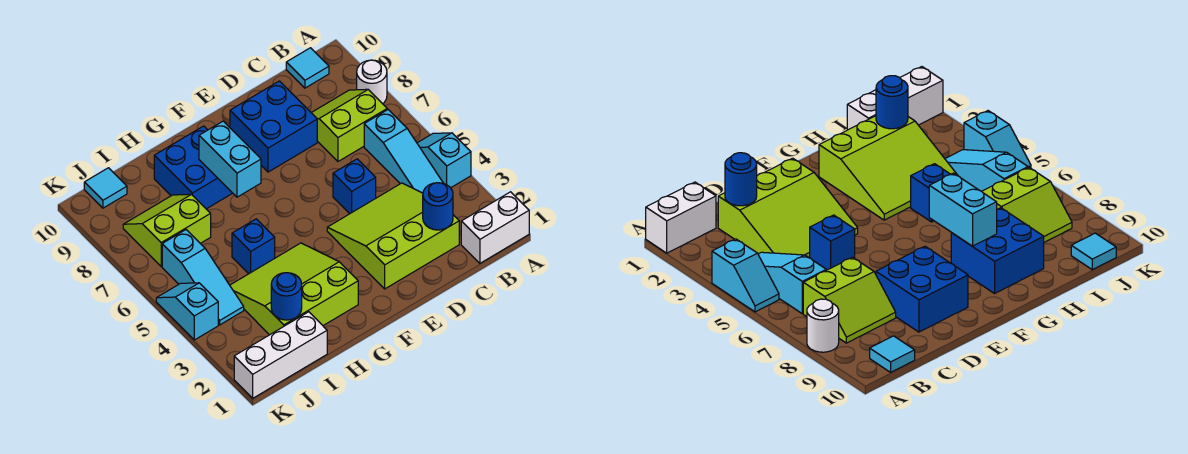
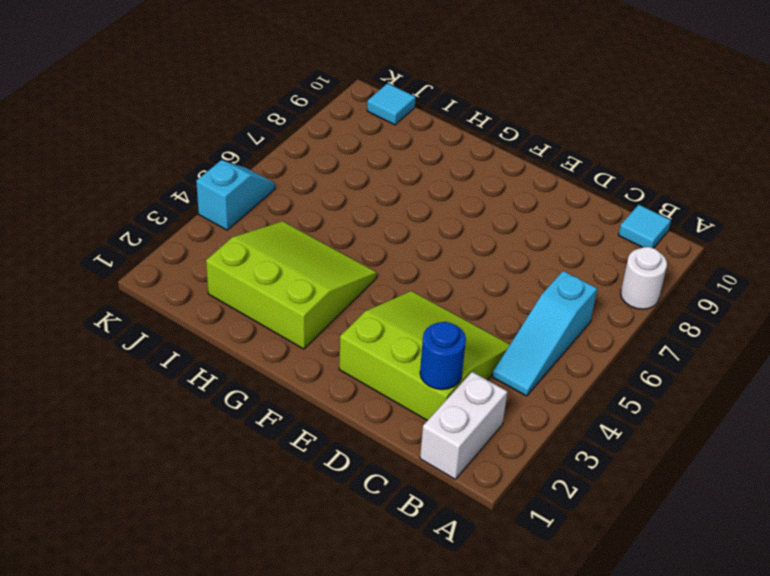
white brick B1:B2 level 1 -> white brick A1:B1 level 1
none -> cyan slope A4:A5 level 1 top 4
none -> lime slope B7:C8 level 1 top 7
none -> blue brick D5 level 1

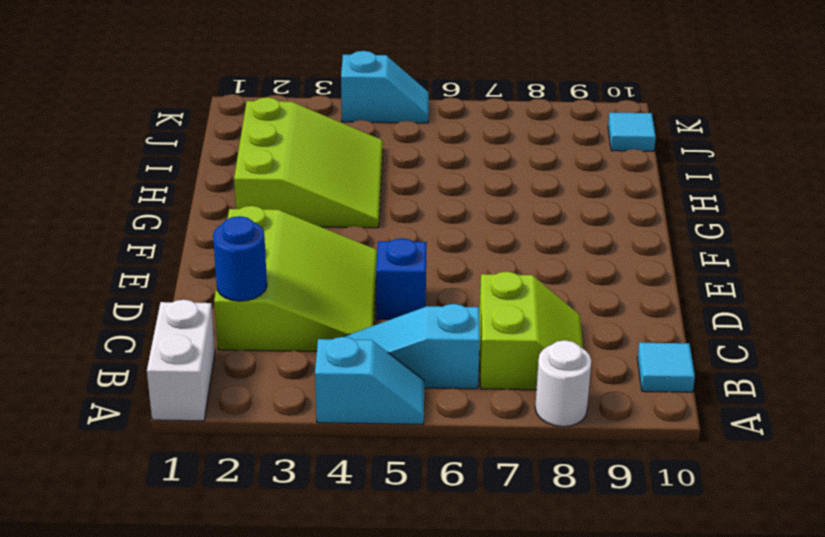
none -> blue brick D8:E9 level 1
none -> blue brick G8:H9 level 1
none -> blue brick H5 level 1

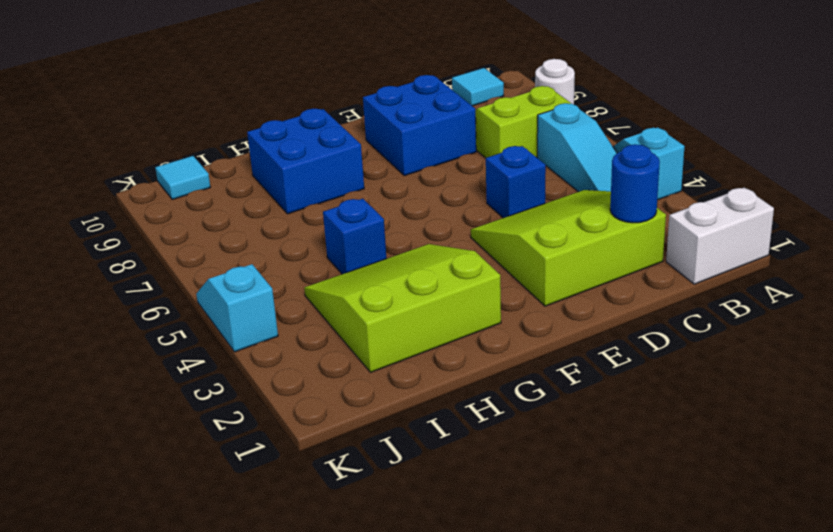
none -> white brick I1:K1 level 1
none -> lime slope I7:J8 level 1 top 7
none -> cyan slope J4:J6 level 1 top 6

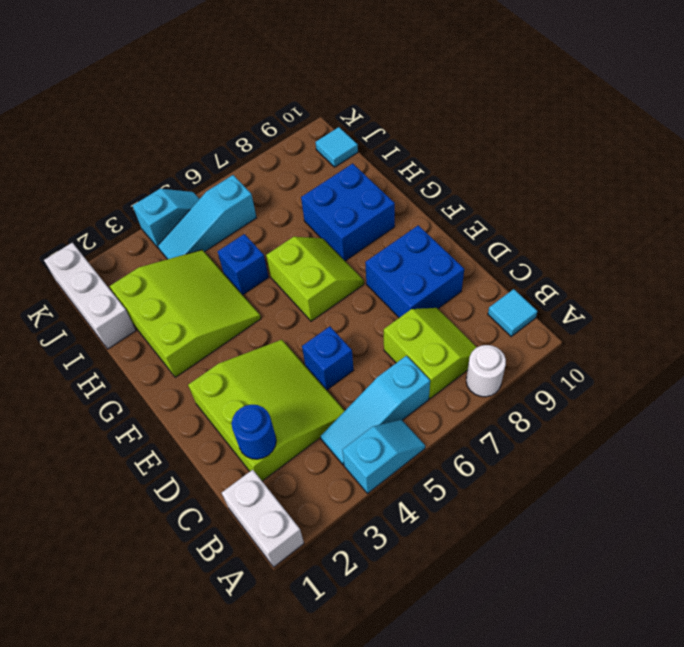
lime slope F6:G7 level 1 top 6 -> lime slope I7:J8 level 1 top 7
none -> cyan brick G7:G8 level 2
none -> blue round brick I2 level 2

